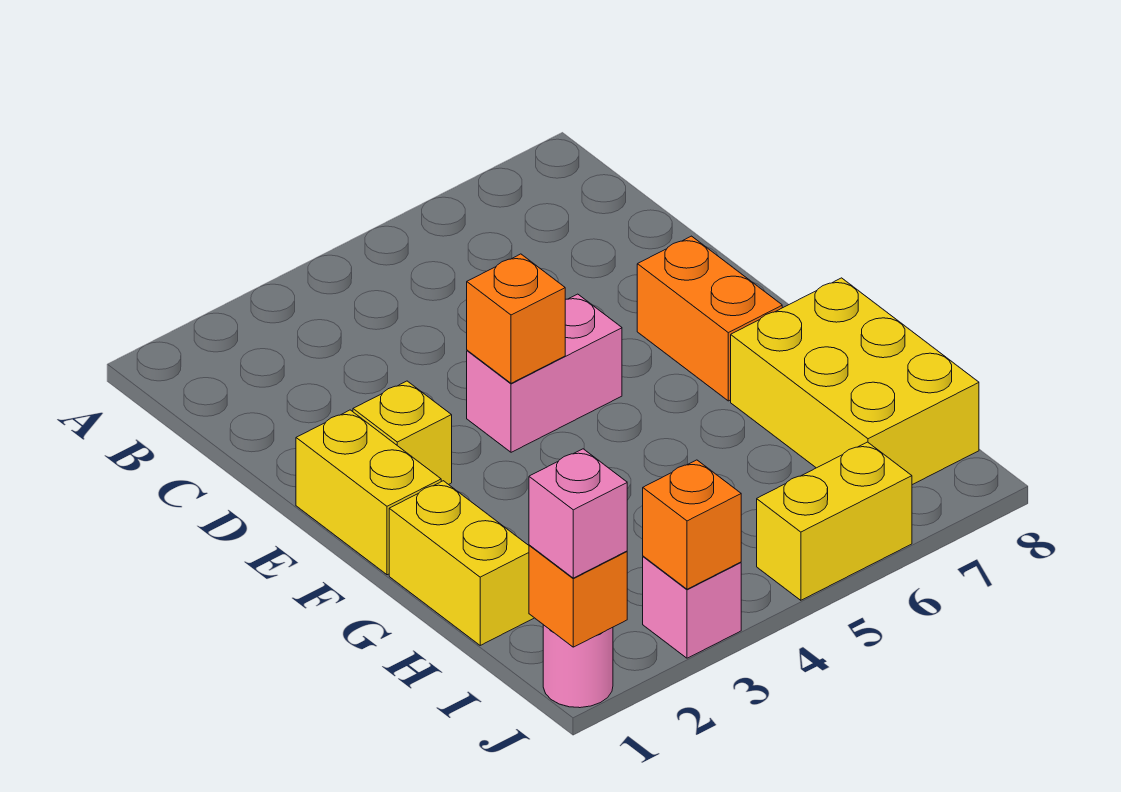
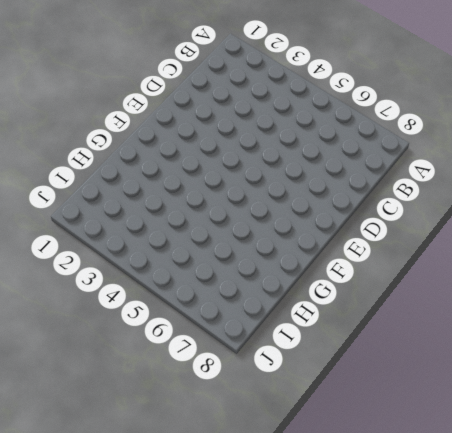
none -> yellow brick E1:F1 level 1
none -> yellow brick E2 level 1
none -> pink brick E4:E5 level 1

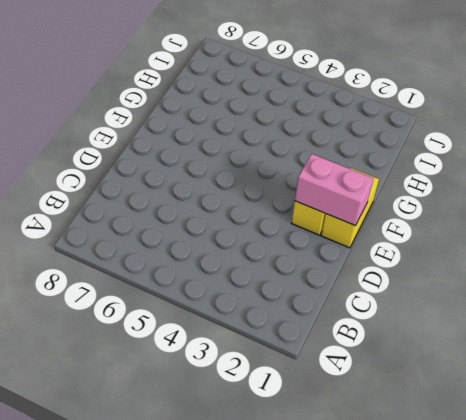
pink brick E1:E2 level 2 -> pink brick E4:E5 level 1
none -> orange brick E7:F7 level 1
none -> yellow brick G1:H1 level 1
none -> yellow brick G7:I8 level 1

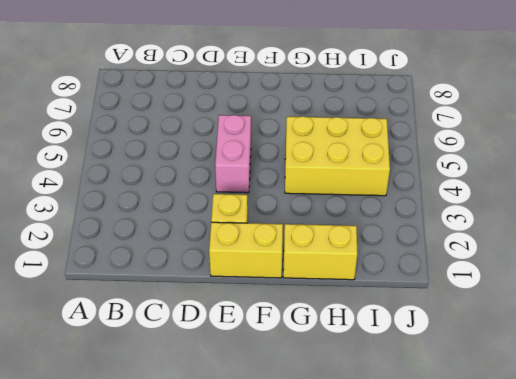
yellow brick G4:I5 level 1 -> yellow brick G7:I8 level 1
none -> orange brick E7:F7 level 1
none -> pink round brick J1 level 1
none -> pink brick J3 level 1

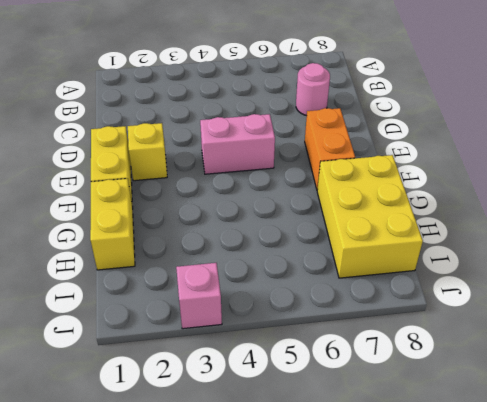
pink round brick C7 level 1 -> pink round brick J1 level 1
none -> yellow brick J5:J6 level 1
none -> orange brick E4 level 2
none -> orange brick J1 level 2

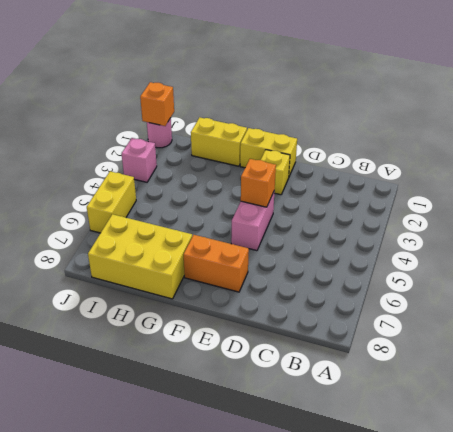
none -> orange brick J3 level 2
none -> pink brick J1 level 3

